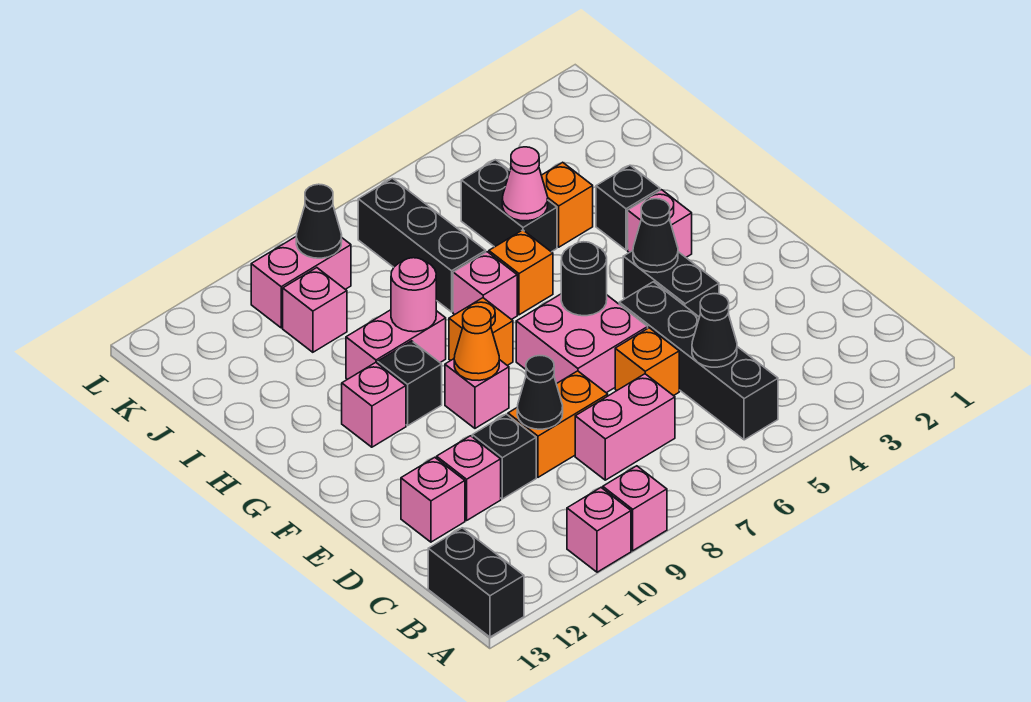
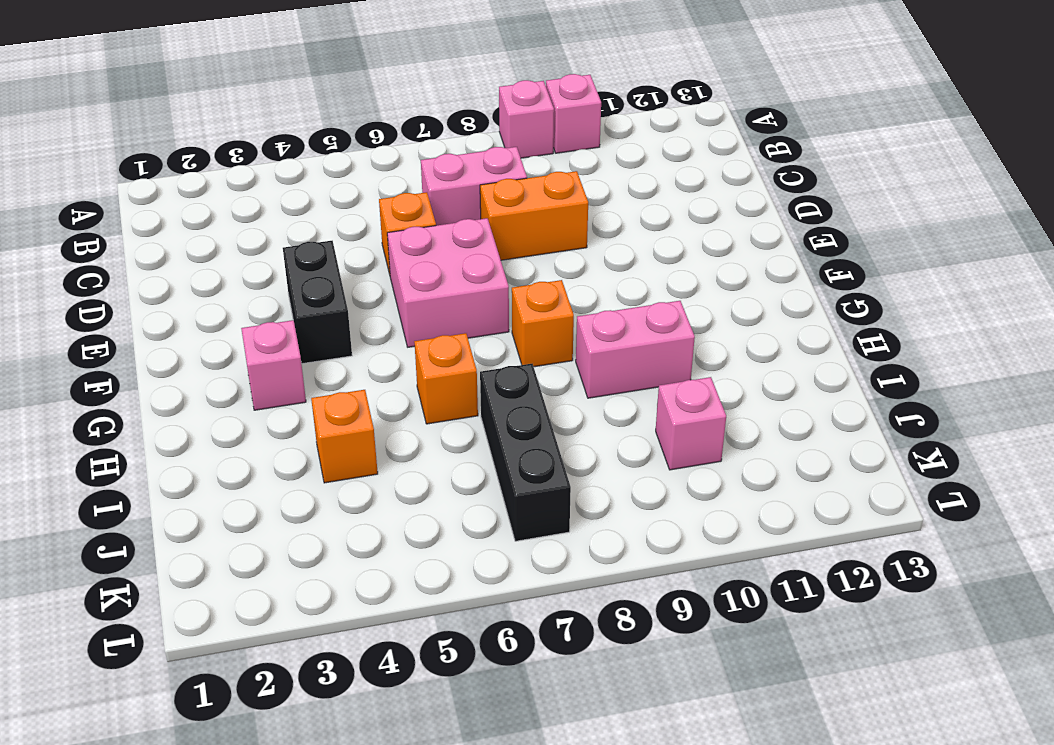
none -> black brick A13:B13 level 1
none -> black brick B5:E5 level 1
none -> black brick D10 level 1
none -> pink brick D11 level 1

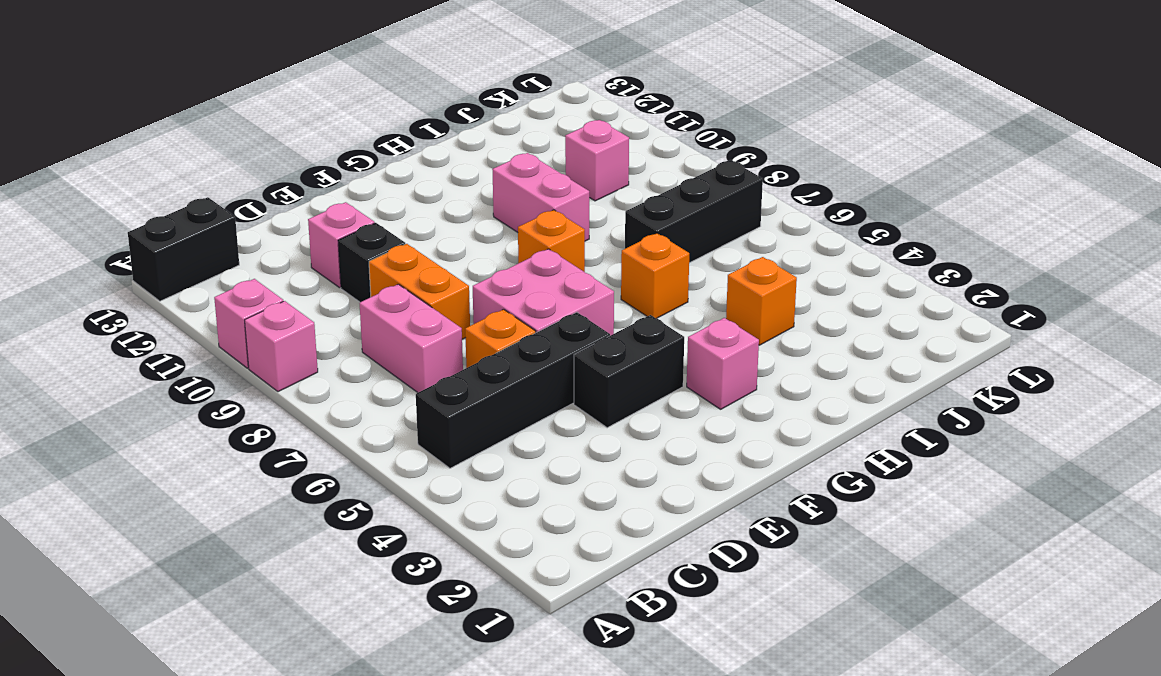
none -> pink brick D12 level 1
none -> pink brick F9 level 1
none -> black brick G10 level 1
none -> pink brick G11 level 1

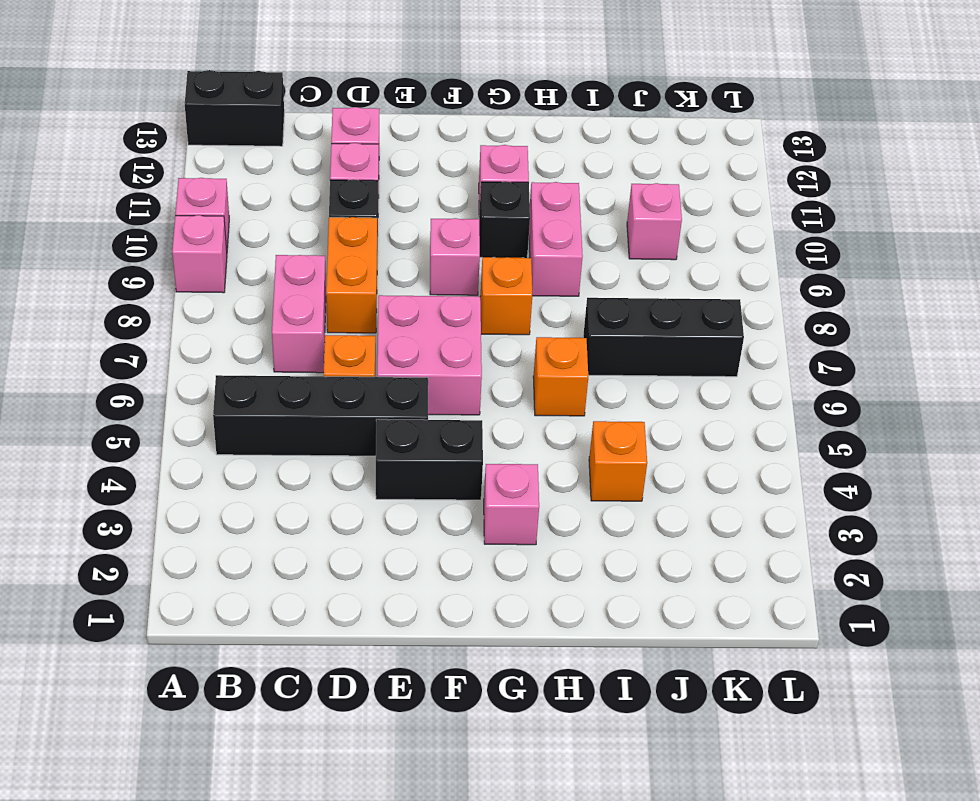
none -> black brick H3 level 1
none -> pink brick H7 level 1
none -> black brick I5:J5 level 1
none -> pink brick K9:K10 level 1

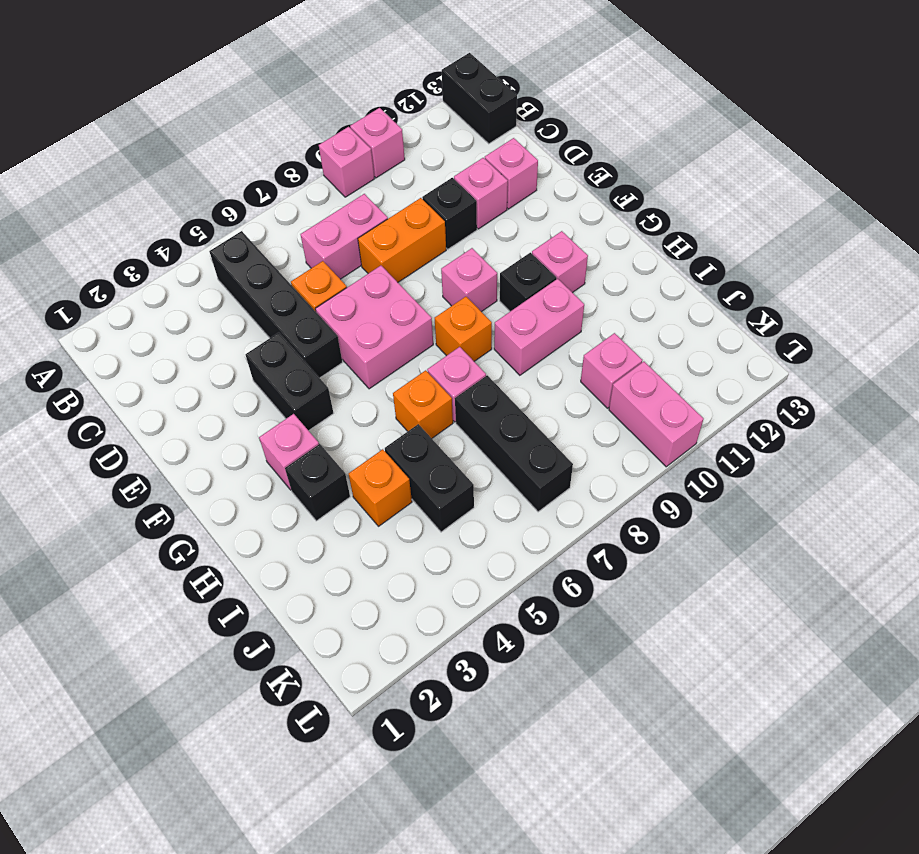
pink brick K10:L10 level 1 -> pink brick K9:K10 level 1
none -> black cone C5 level 2
none -> black cone D9 level 2
none -> black cone F4 level 2
none -> black round brick F6 level 2

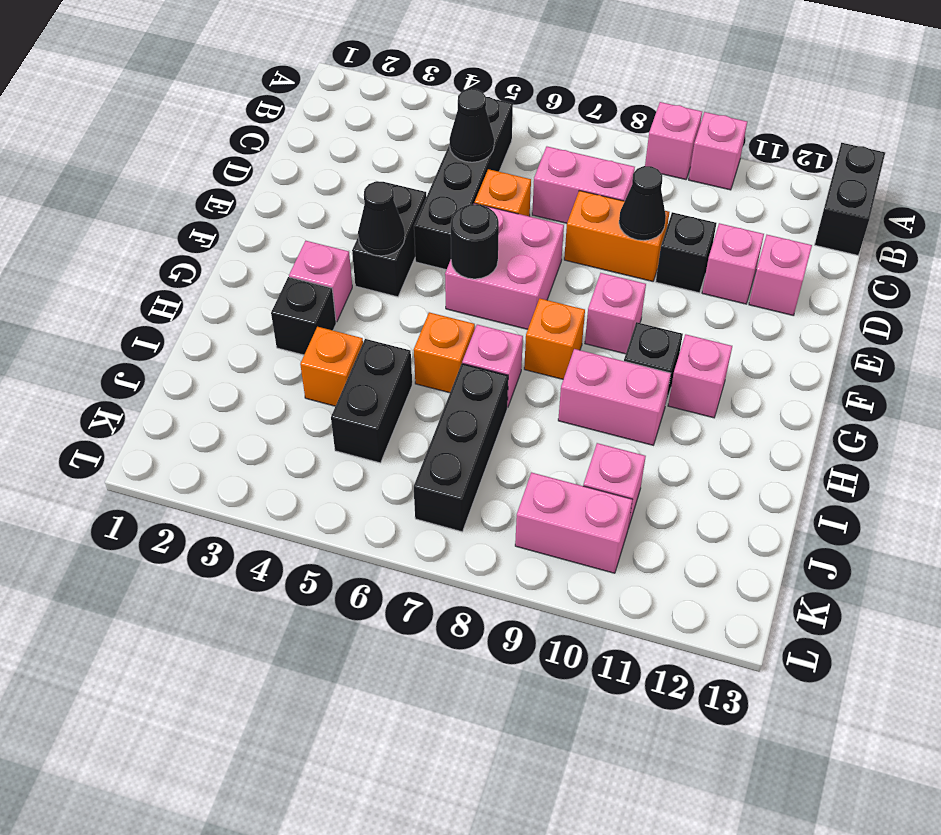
none -> orange cone F9 level 2
none -> pink round brick H9 level 2
none -> pink cone I5 level 2
none -> black cone K9 level 2

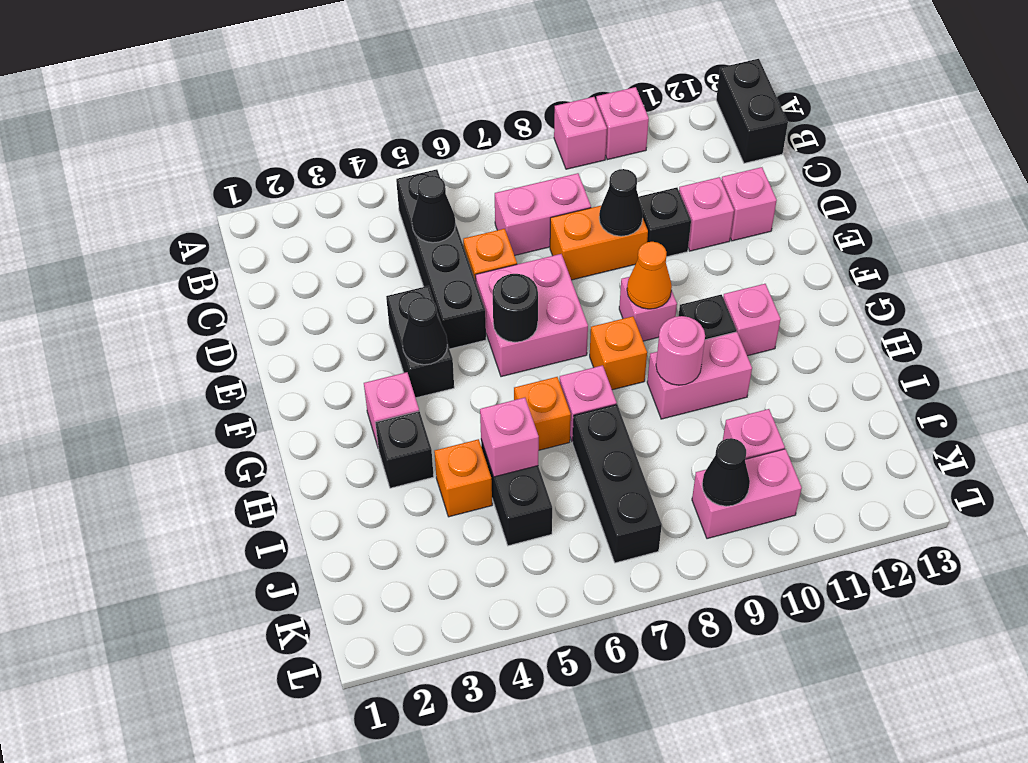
pink brick I5 level 2 -> pink cone I5 level 2

